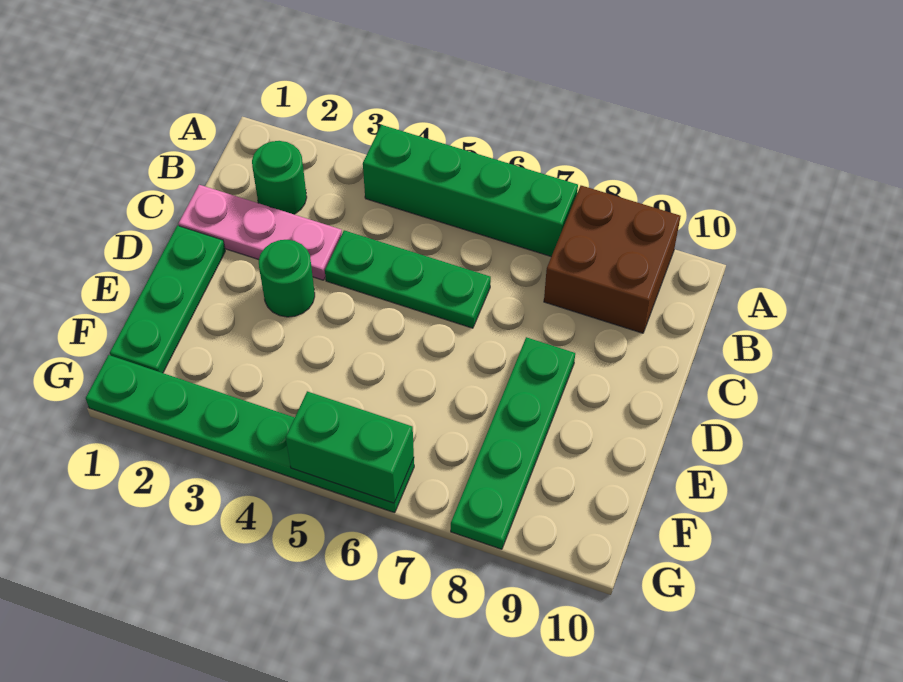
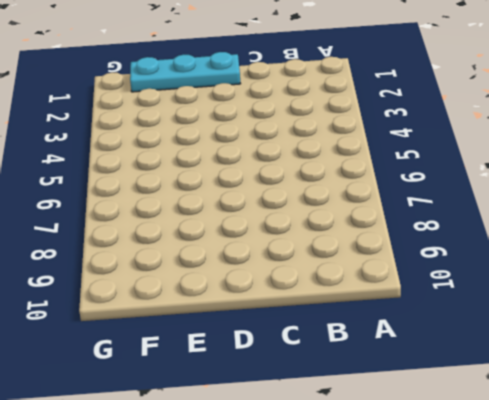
cyan plate D1:F1 level 1 -> green plate D1:F1 level 1
none -> green brick A4:A7 level 1
none -> brown brick A8:B9 level 1

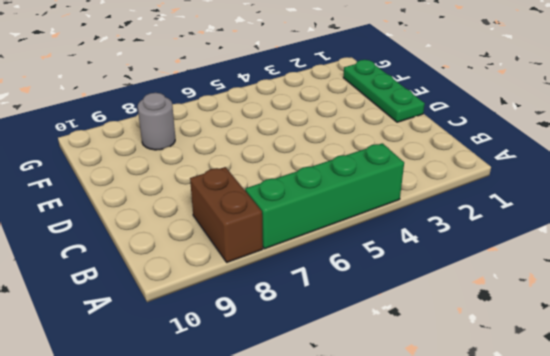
brown brick A8:B8 level 1 -> brown brick A8:B9 level 1
grey round brick F8 level 1 -> green plate D8:G8 level 1
none -> green round brick B2 level 1
none -> pink plate C1:C3 level 1

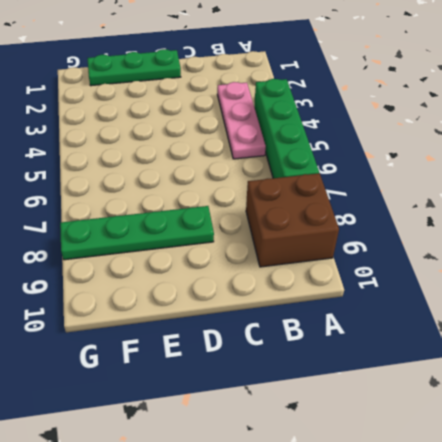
pink plate B3:B5 level 1 -> pink plate C1:C3 level 1
none -> green round brick B2 level 1
none -> green plate C4:C6 level 1

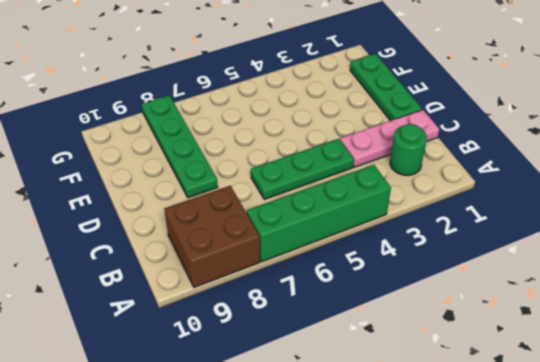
none -> green round brick D3 level 1
none -> green plate G1:G6 level 1

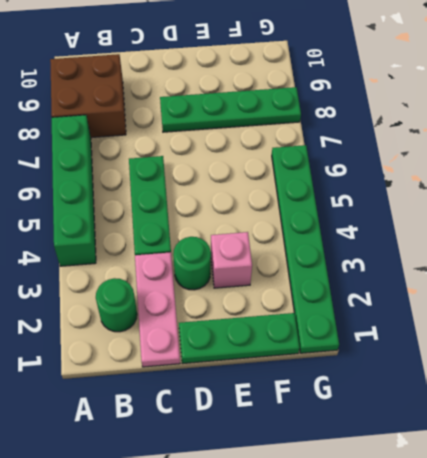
pink brick E3 level 1 -> none
none -> green brick G5:G6 level 2

